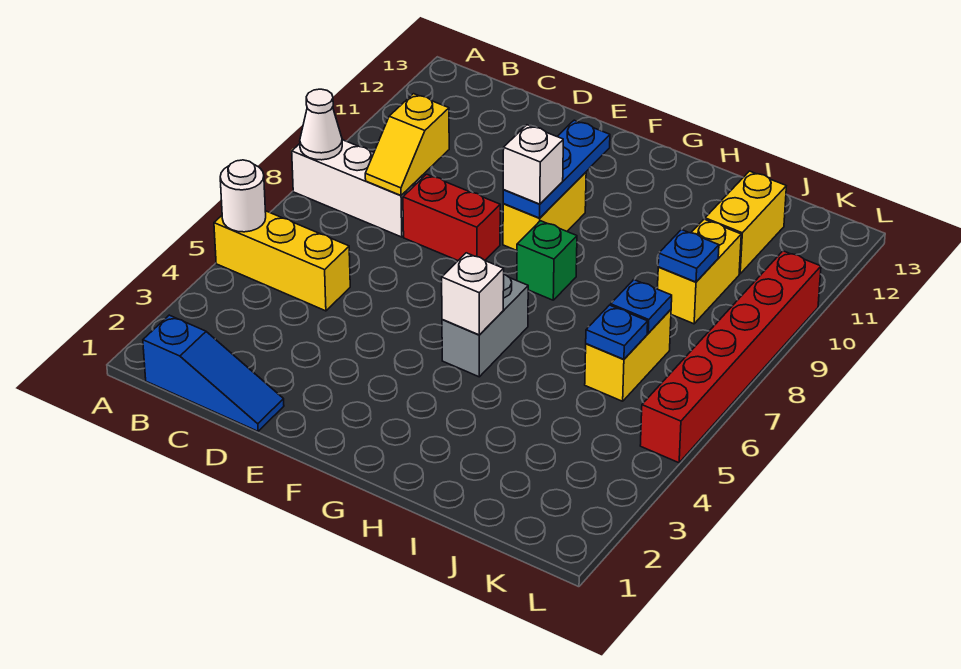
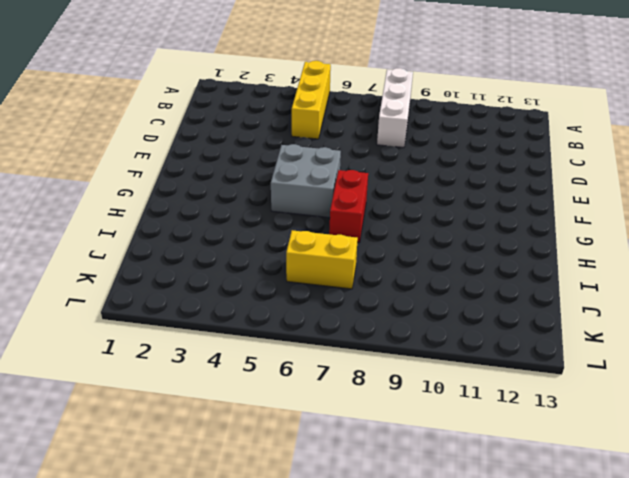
grey brick F5:G6 level 1 -> grey brick G5:G6 level 1
red brick G7:H7 level 1 -> red brick D8:E8 level 1
none -> blue slope B1:D1 level 1 top B
none -> yellow brick F9:F10 level 1
none -> green brick G8 level 1

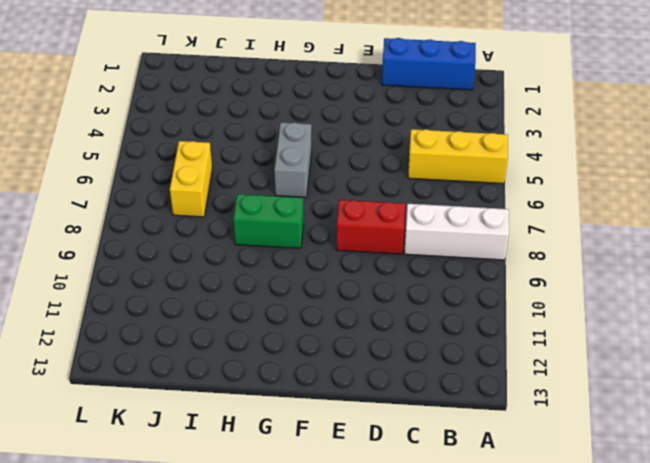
blue brick B1:D1 level 1 -> blue slope B1:D1 level 1 top B
green brick G8:H8 level 1 -> green brick G8 level 1
none -> yellow brick F9:F10 level 1
none -> yellow brick J9:J10 level 1
none -> yellow brick J11:J12 level 1

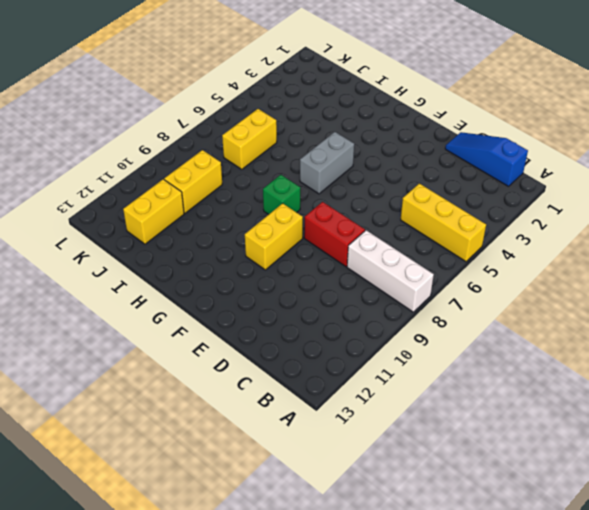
none -> red brick L5:L10 level 1
none -> white round brick A5 level 2
none -> white cone A8 level 2

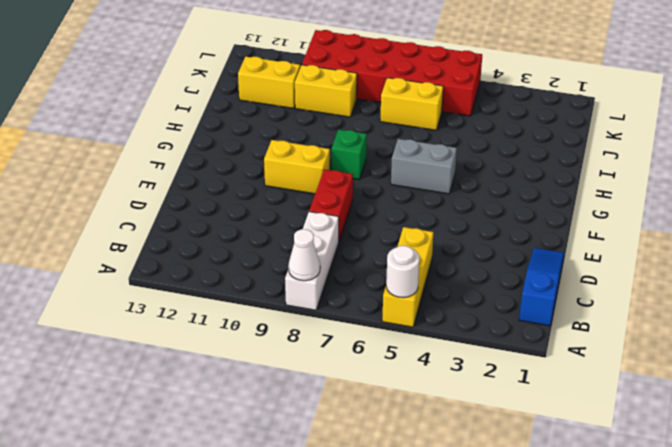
red brick K5:L10 level 1 -> red brick L5:L10 level 1
none -> yellow slope C8:C9 level 2 top 9
none -> blue plate F9:F11 level 2
none -> white brick G5 level 2

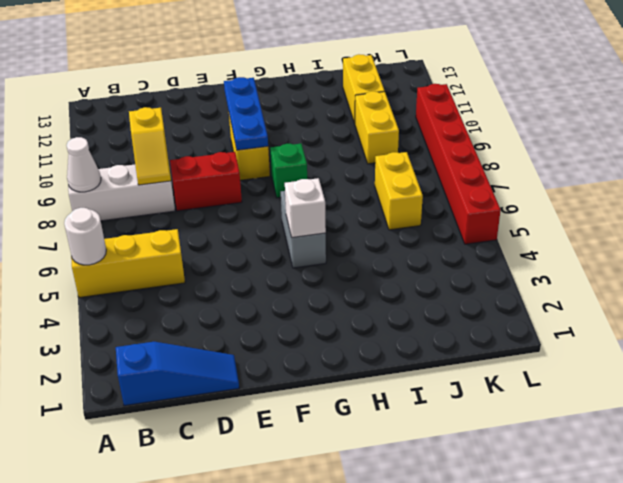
none -> blue plate J6 level 2
none -> blue plate J7 level 2
none -> blue plate J9 level 2

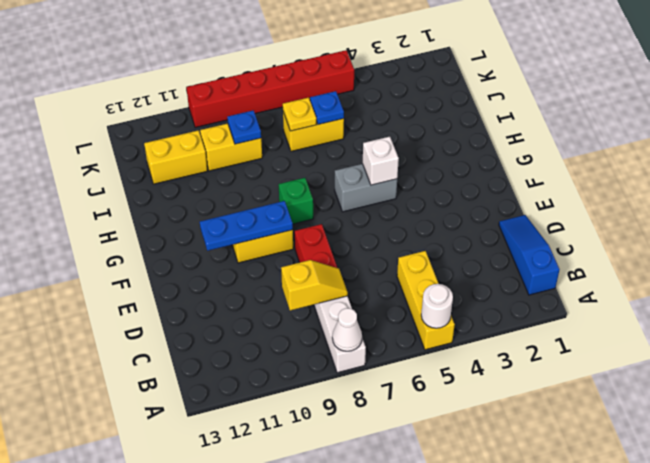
yellow plate J7 level 2 -> blue plate J7 level 2
none -> white brick F9 level 3

